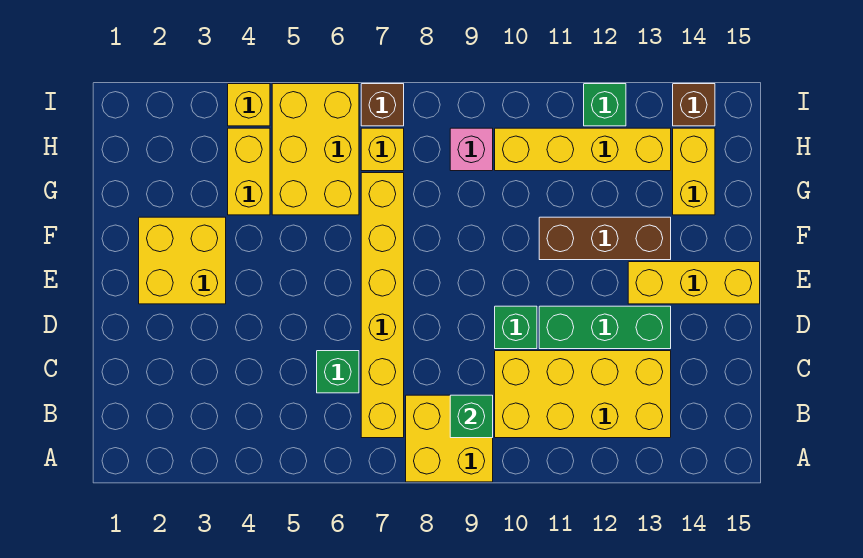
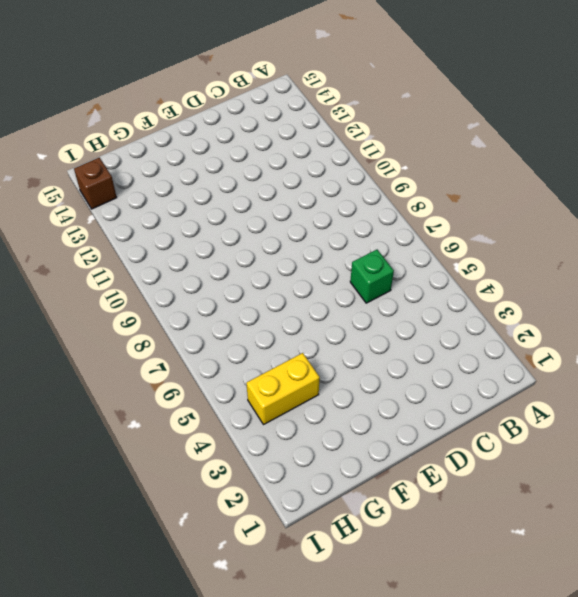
none -> yellow brick A8:B9 level 1
none -> yellow brick B7:G7 level 1
none -> yellow brick B10:C13 level 1

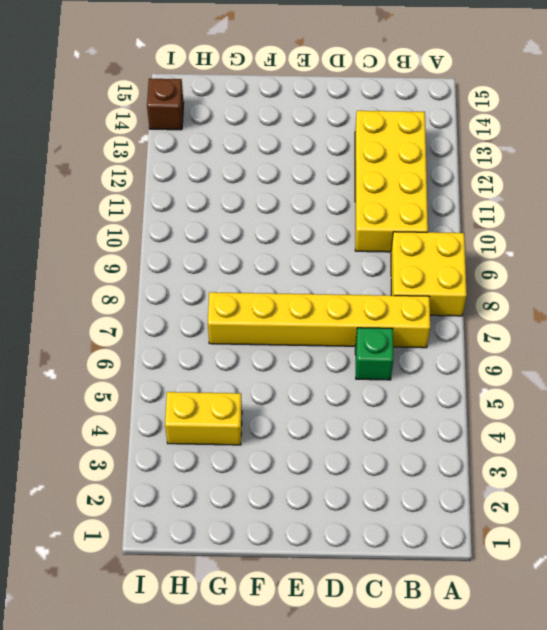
none -> green brick D10 level 1
none -> green brick D11:D13 level 1
none -> yellow brick E2:F3 level 1

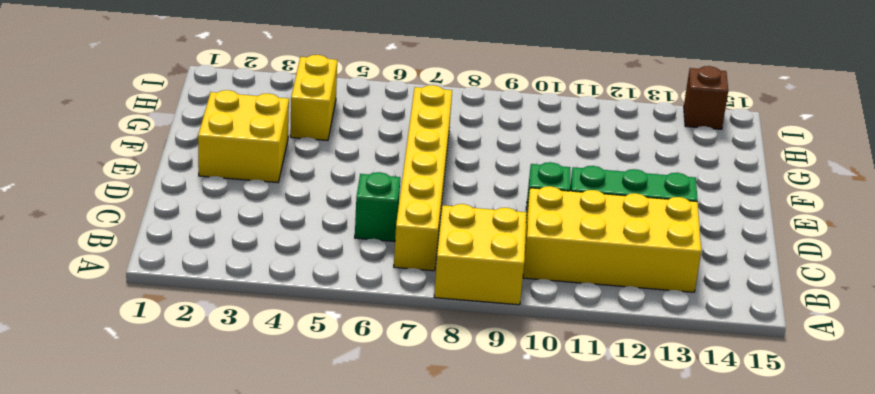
none -> yellow brick E13:E15 level 1
none -> brown brick F11:F13 level 1
none -> yellow brick G5:I6 level 1

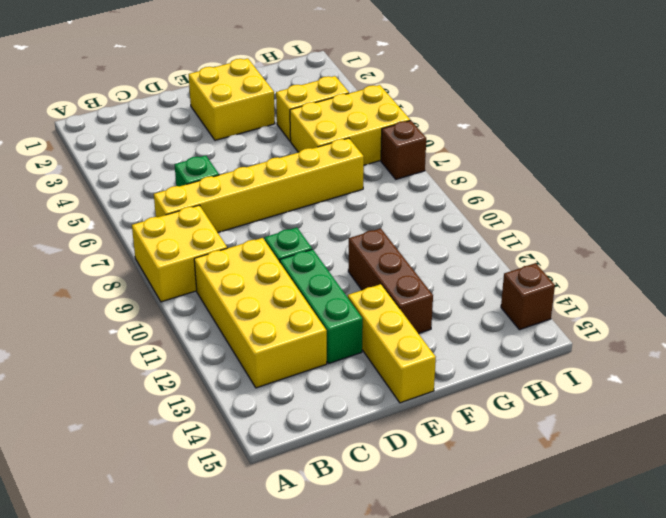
none -> yellow brick G14:H14 level 1
none -> yellow brick H7 level 1
none -> pink brick H9 level 1

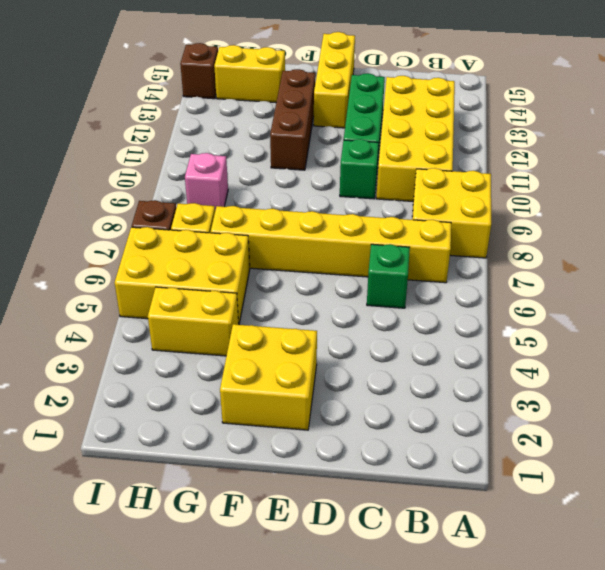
none -> yellow brick H10:H13 level 1
none -> yellow brick I4 level 1
none -> green brick I12 level 1

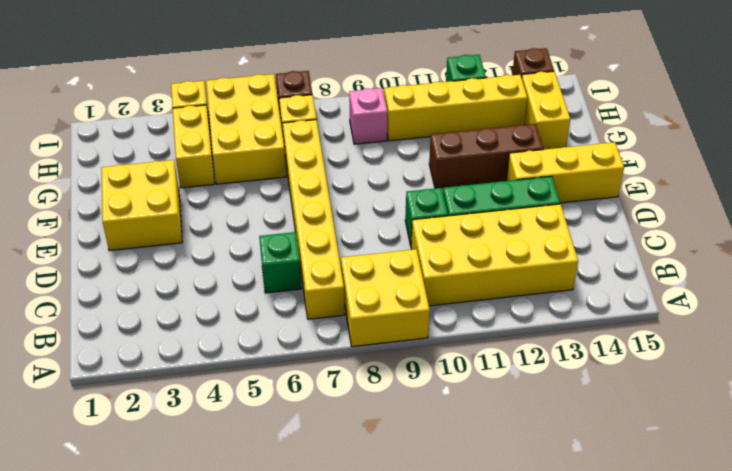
none -> green brick B9 level 2

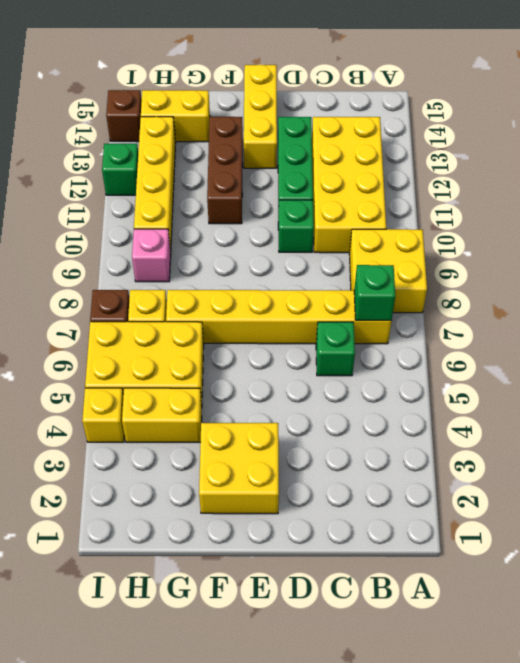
green brick B7 level 2 -> green brick B9 level 2

